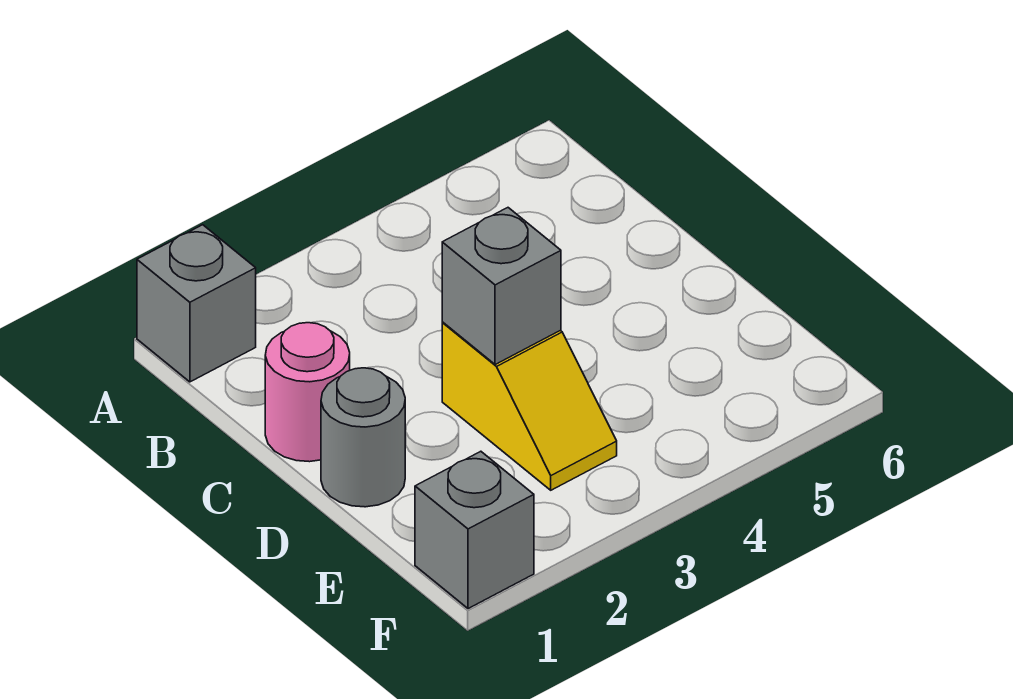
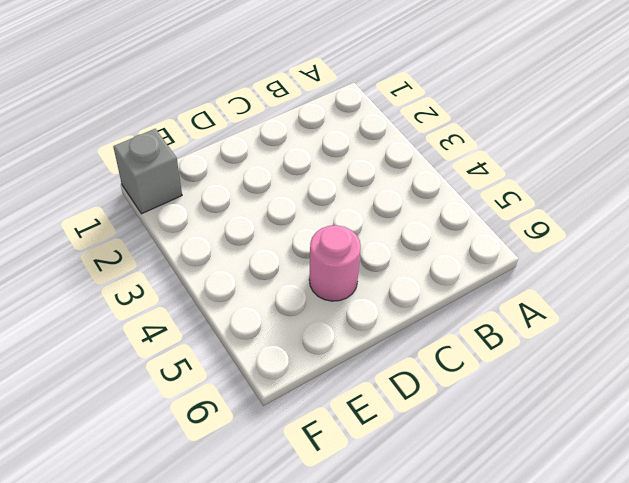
pink round brick D5 level 1 -> pink round brick C1 level 1
none -> grey brick A1 level 1
none -> grey round brick D1 level 1

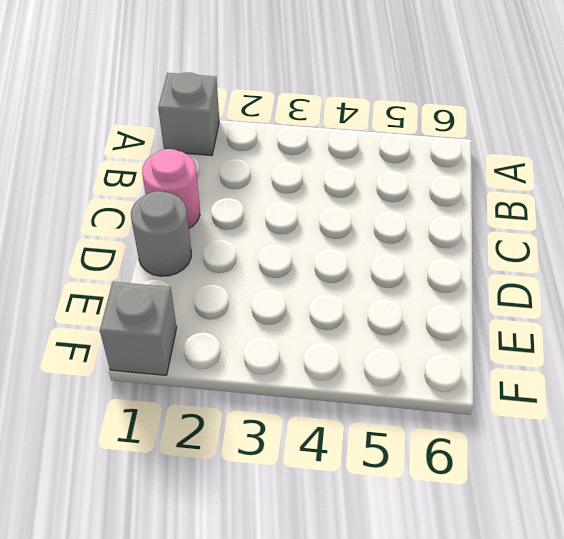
none -> yellow slope D3:E3 level 1 top D
none -> grey brick D3 level 2

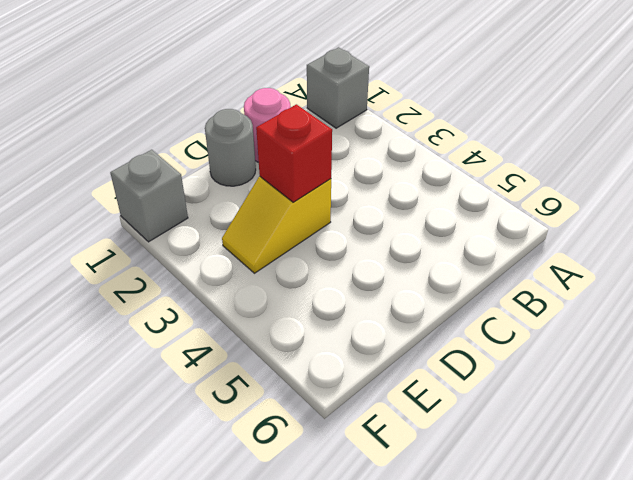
red brick D3 level 2 -> grey brick D3 level 2

